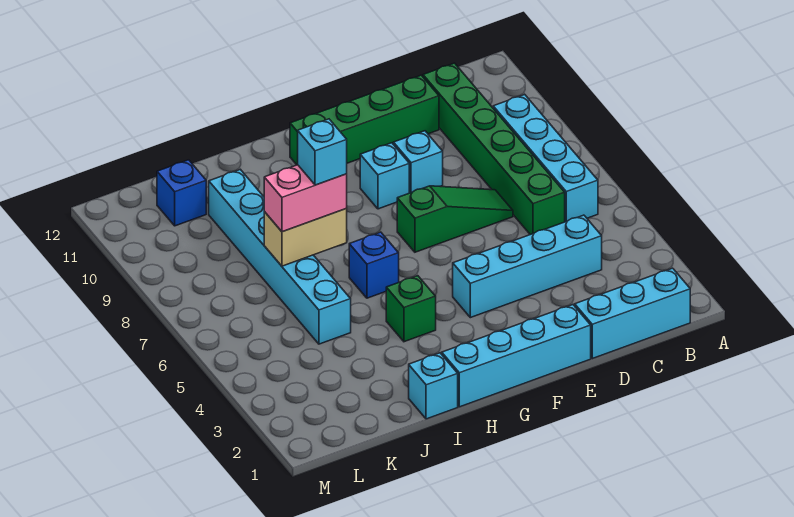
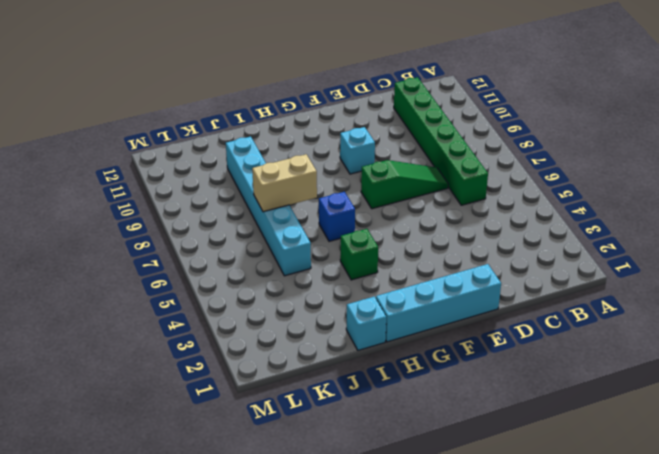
none -> cyan brick B1:D1 level 1
none -> cyan brick B6:B9 level 1
none -> cyan brick C4:F4 level 1

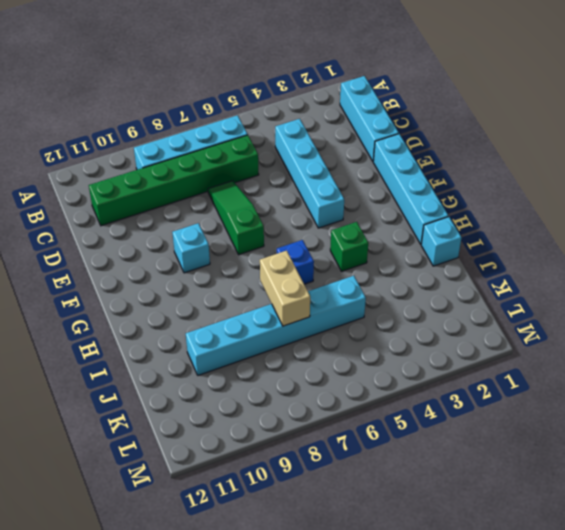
none -> green brick D11:G11 level 1
none -> cyan brick E9 level 1
none -> blue brick K11 level 1

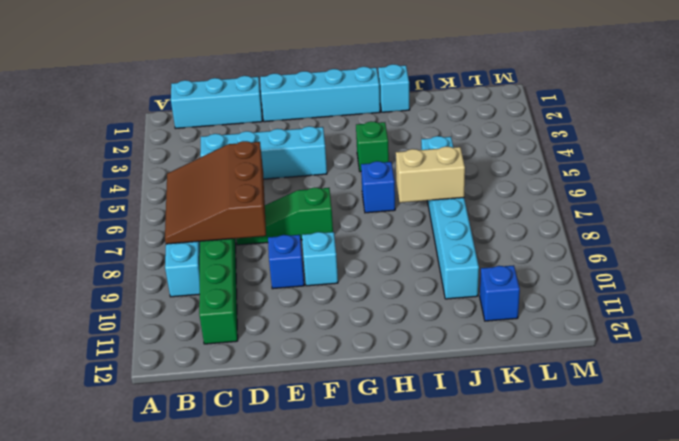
brown slope B6:D8 level 2 top D -> none
blue brick E9 level 1 -> cyan brick E9 level 1
none -> green brick D11:G11 level 1
none -> pink brick I7:J7 level 3
none -> cyan brick I7 level 4

